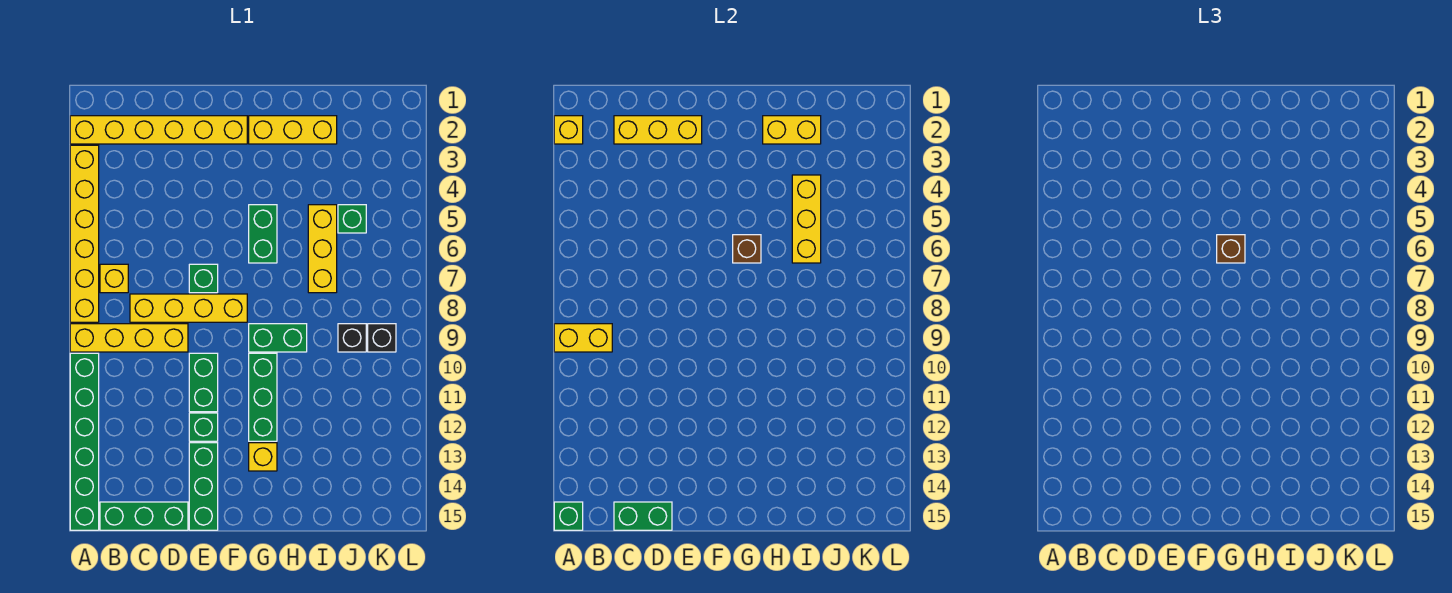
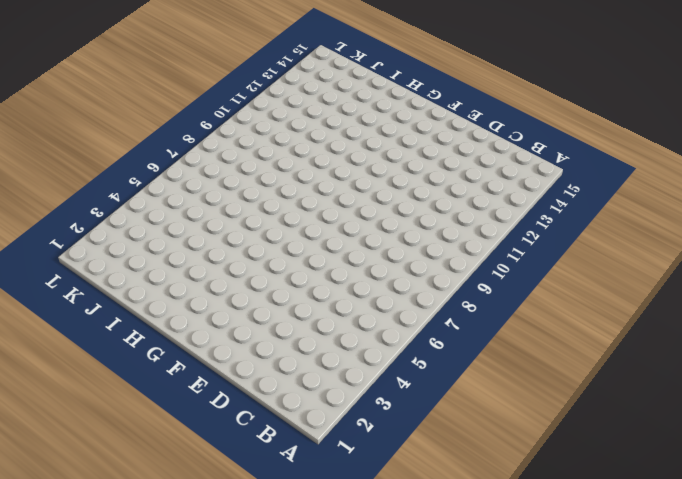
none -> yellow brick A2:F2 level 1
none -> yellow brick A3:A8 level 1
none -> yellow brick A9:D9 level 1

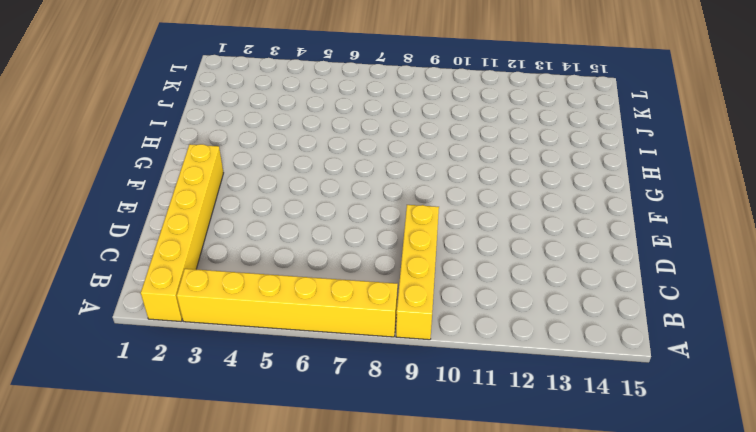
none -> green brick A10:A15 level 1
none -> yellow brick B7 level 1
none -> green brick B15:D15 level 1

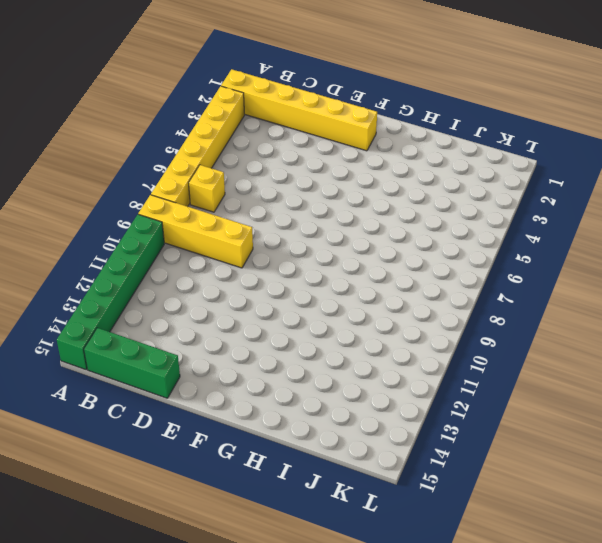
none -> yellow brick C8:F8 level 1
none -> green brick E7 level 1
none -> green brick E10:E11 level 1

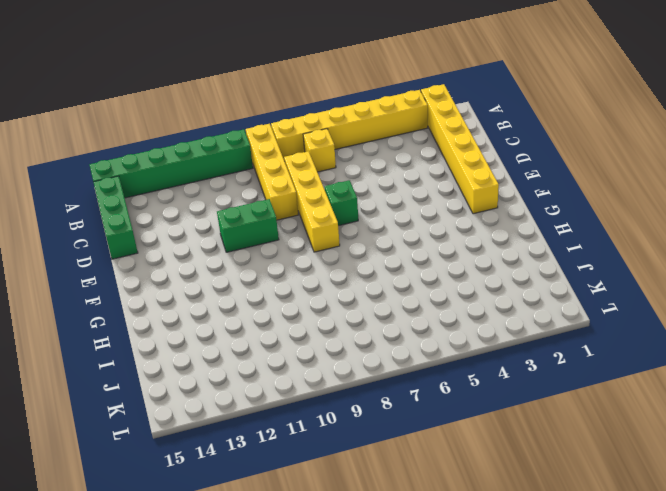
none -> green brick E12 level 1
none -> green brick E13:E15 level 1
none -> yellow brick G2:I2 level 1

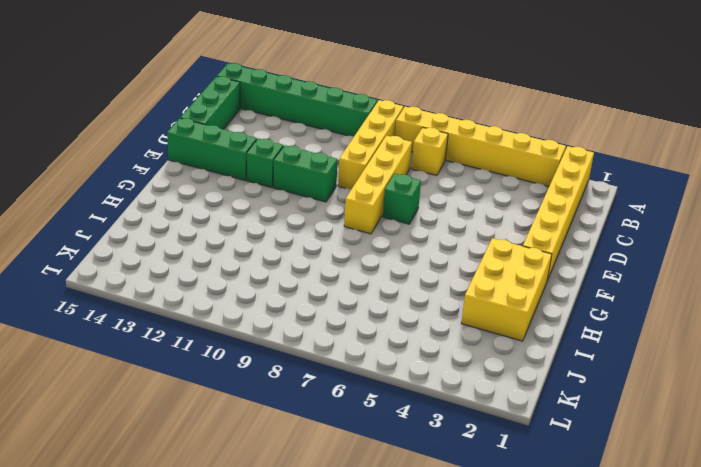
yellow brick G2:I3 level 1 -> yellow brick G2:I2 level 1
none -> green brick G5:G6 level 1
none -> green brick G9:H9 level 1
none -> green brick G10:G12 level 1

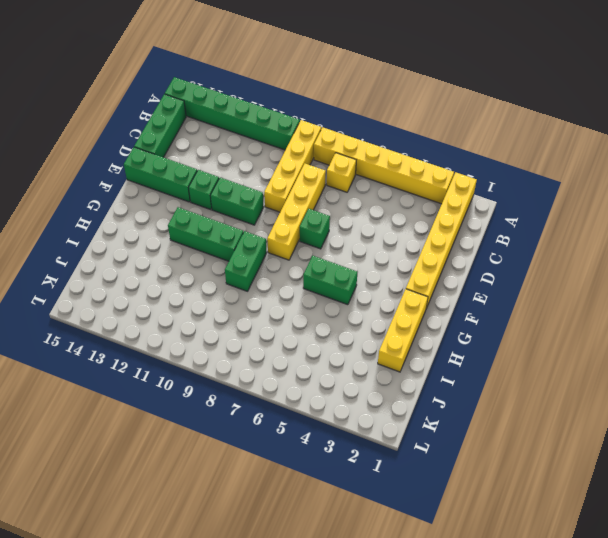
none -> yellow brick G13 level 1
none -> yellow brick I5:I7 level 1
none -> green brick J5 level 1

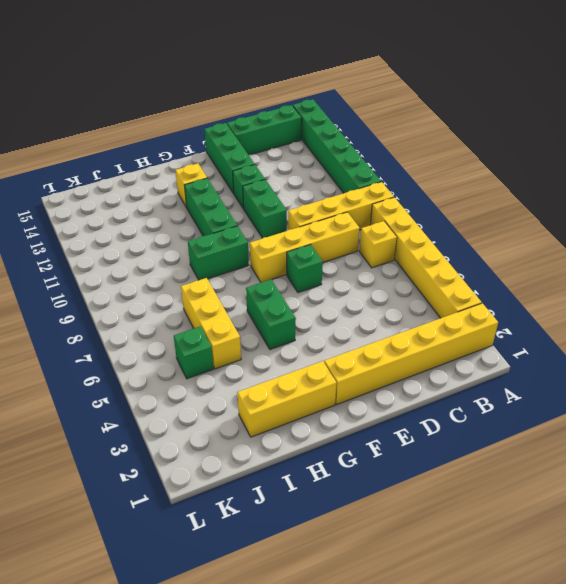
none -> black brick J9 level 1
none -> black brick K9 level 1
none -> yellow brick A2 level 2

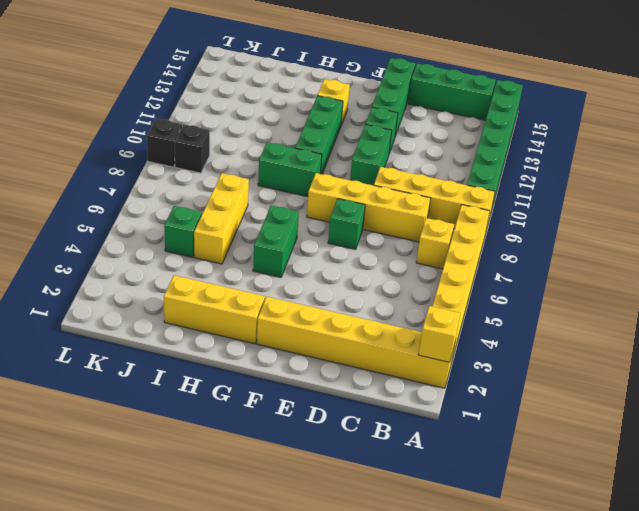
black brick L9 level 1 -> black brick J9 level 1
none -> yellow brick A9:B9 level 2
none -> green brick A15 level 2
none -> yellow brick C2:E2 level 2

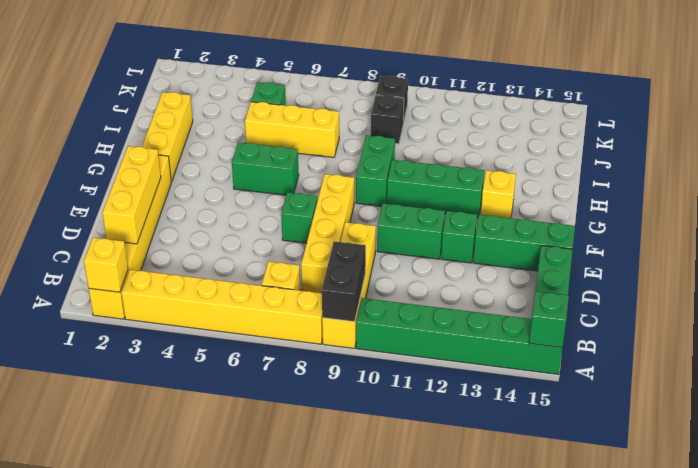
black brick A9:B9 level 2 -> yellow brick A9:B9 level 2
none -> green brick C15:D15 level 2
none -> brown brick G6 level 2
none -> yellow brick H2:I2 level 2

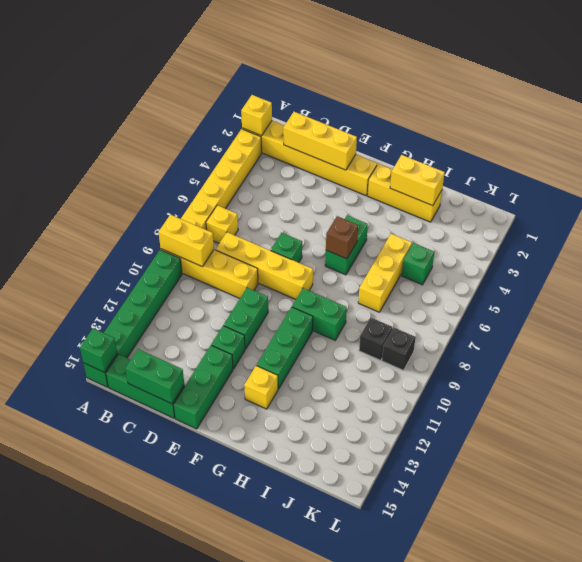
none -> yellow brick I4:I6 level 2
none -> brown brick G6 level 3

